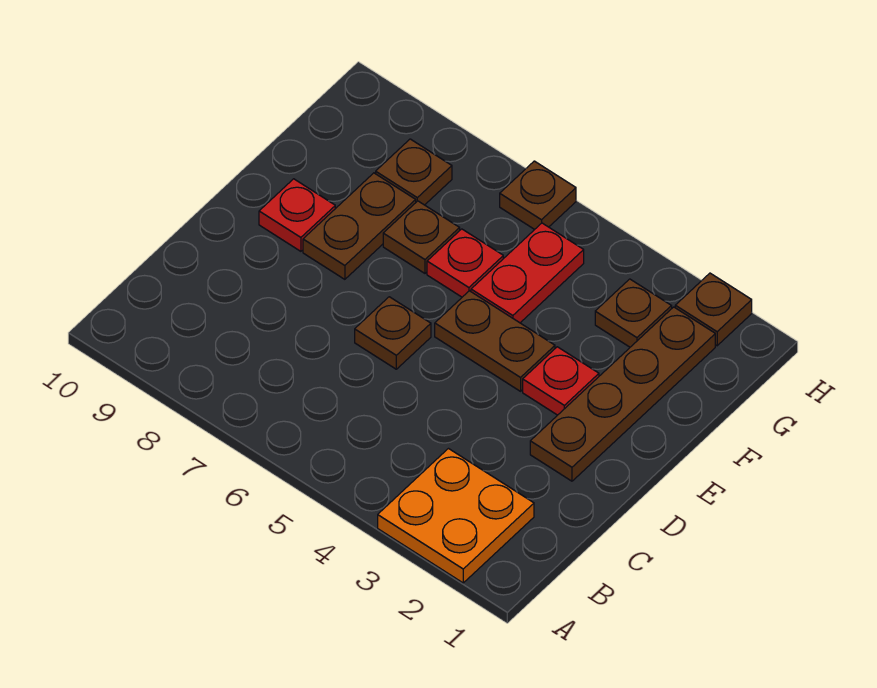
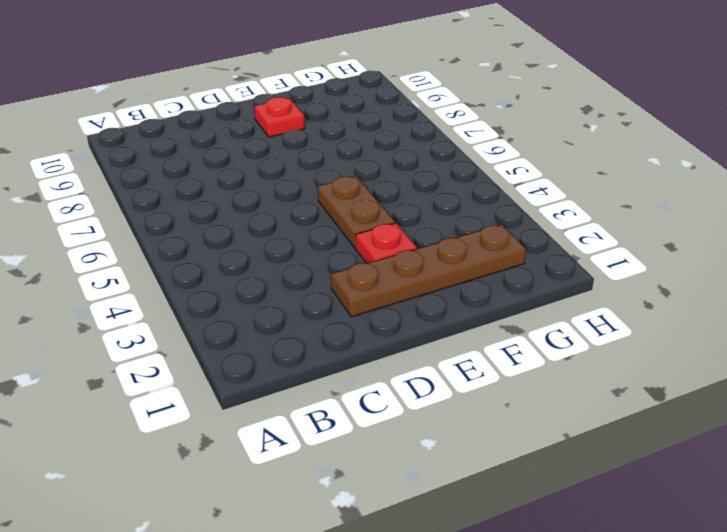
none -> orange plate A2:B3 level 1
none -> brown plate D6 level 1
none -> brown plate E8:F8 level 1

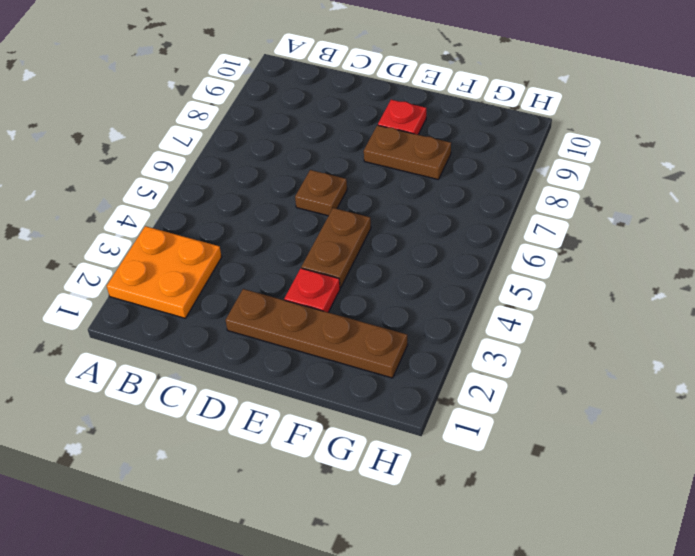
none -> red plate F5:G5 level 1
none -> red plate F6 level 1
none -> brown plate F7 level 1

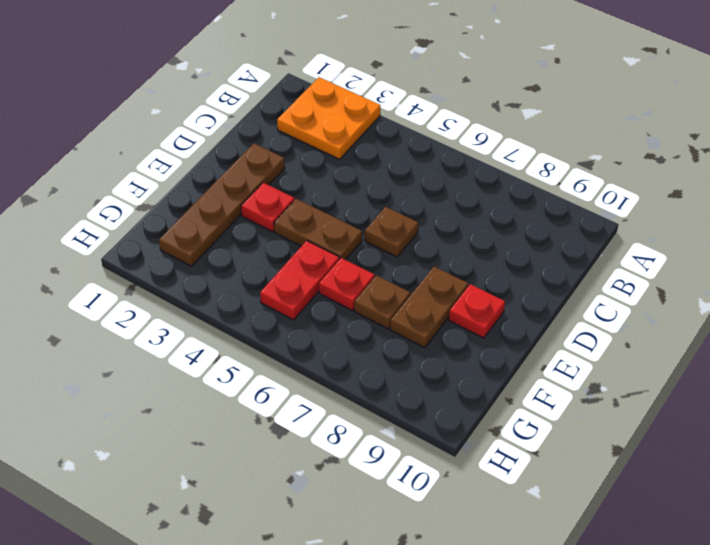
none -> brown plate G3 level 1
none -> brown plate G8 level 1
none -> brown plate H2 level 1

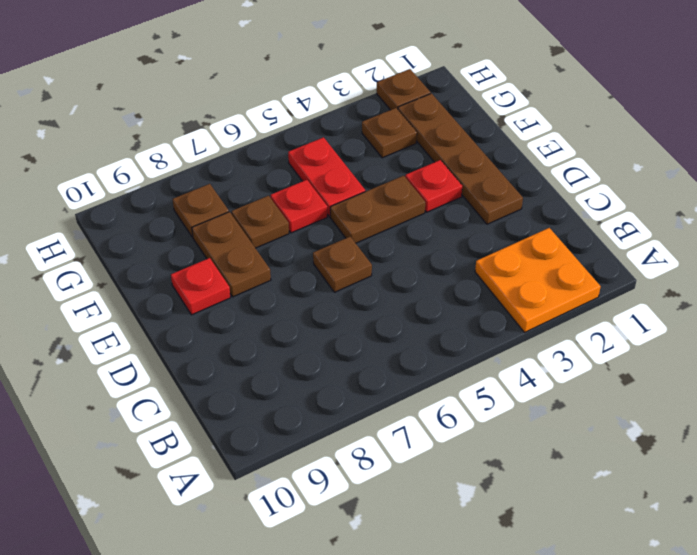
none -> brown plate H6 level 1

